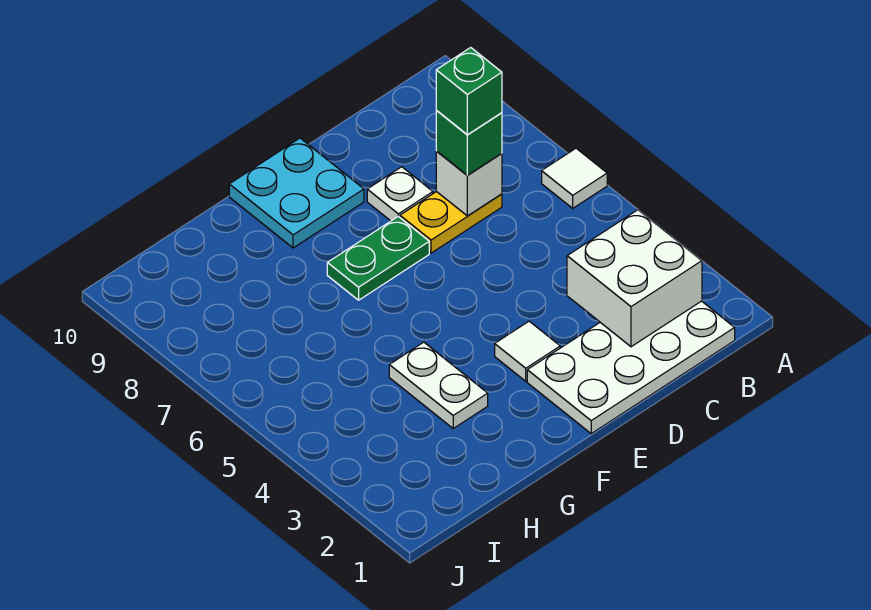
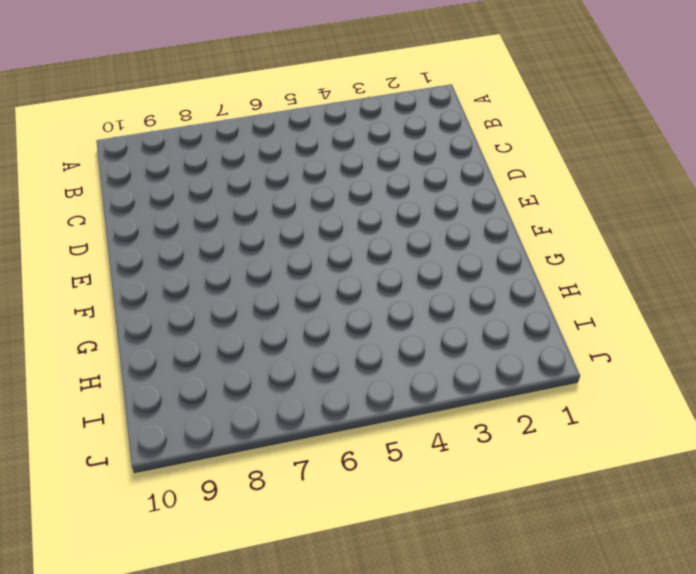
none -> white tile A6 level 1
none -> white plate B1:E2 level 1
none -> yellow plate C7:D7 level 1

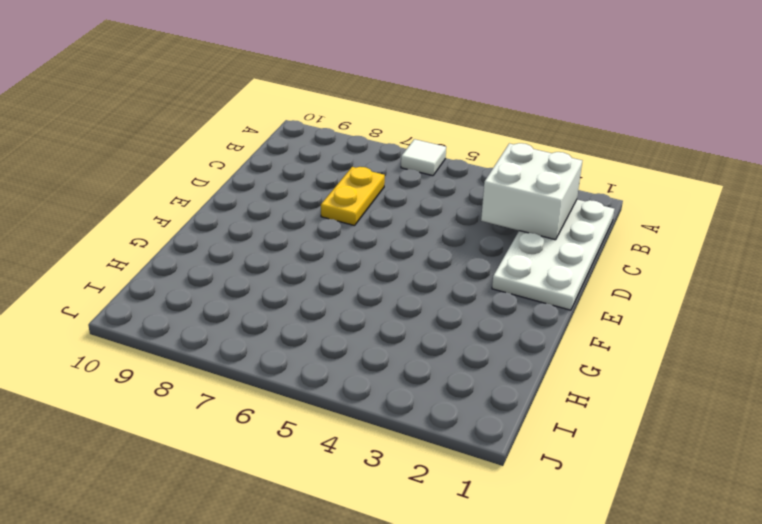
none -> white plate D8 level 1
none -> white tile E3 level 1
none -> green plate E7:F7 level 1

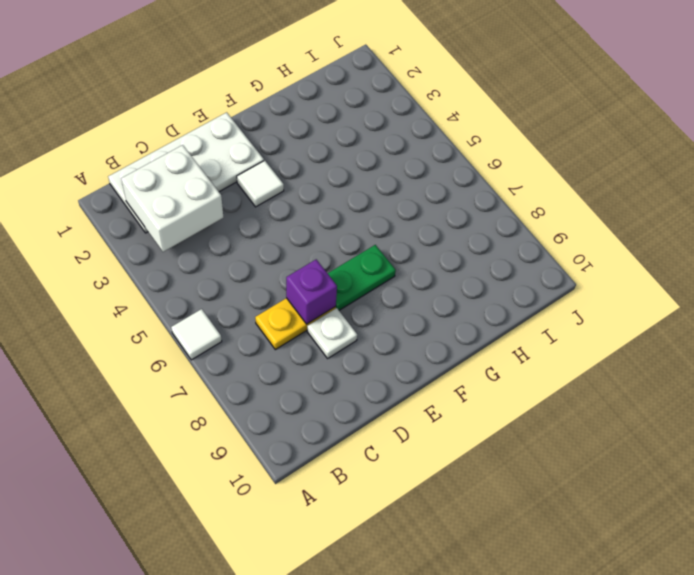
purple brick D7 level 2 -> none
none -> cyan plate E9:F10 level 1
none -> white plate G3:G4 level 1
none -> white brick C7 level 2

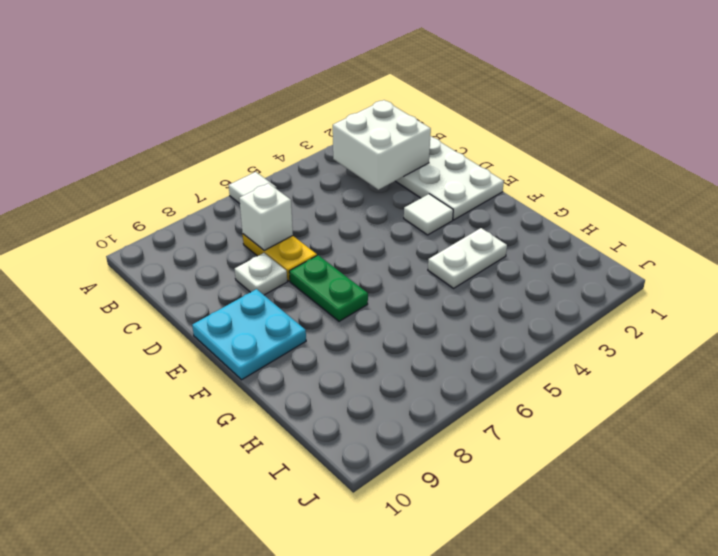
none -> green brick C7 level 3
none -> green brick C7 level 4

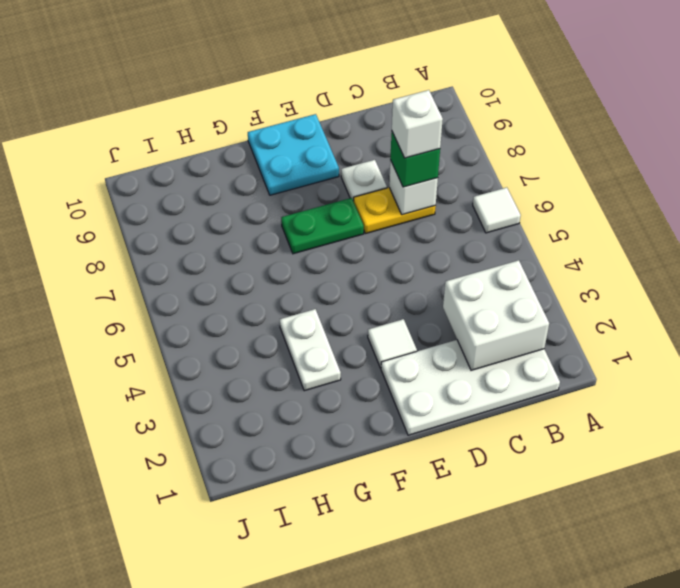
white brick C7 level 4 -> green brick C7 level 4

